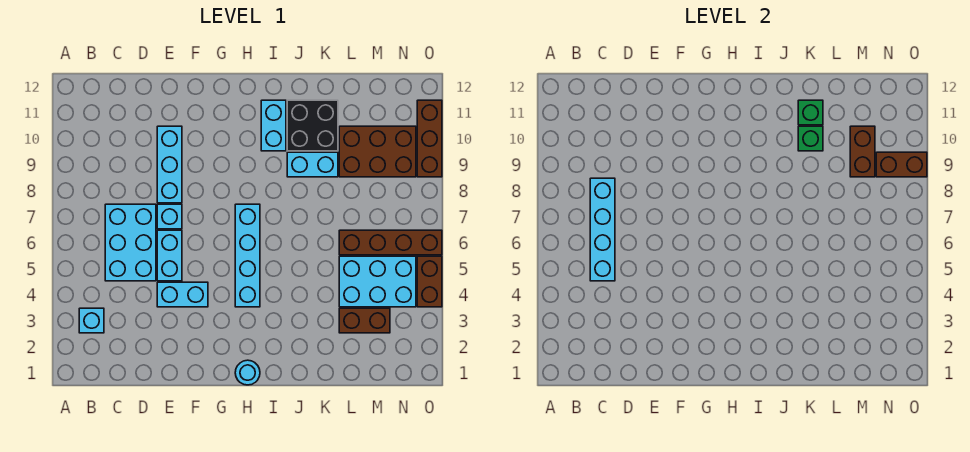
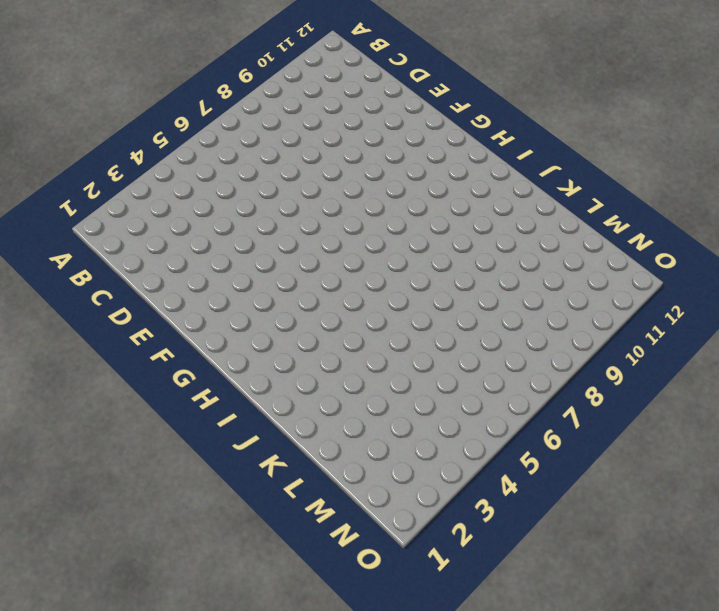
none -> cyan brick B3 level 1
none -> cyan brick C5:D7 level 1
none -> cyan brick E4:F4 level 1

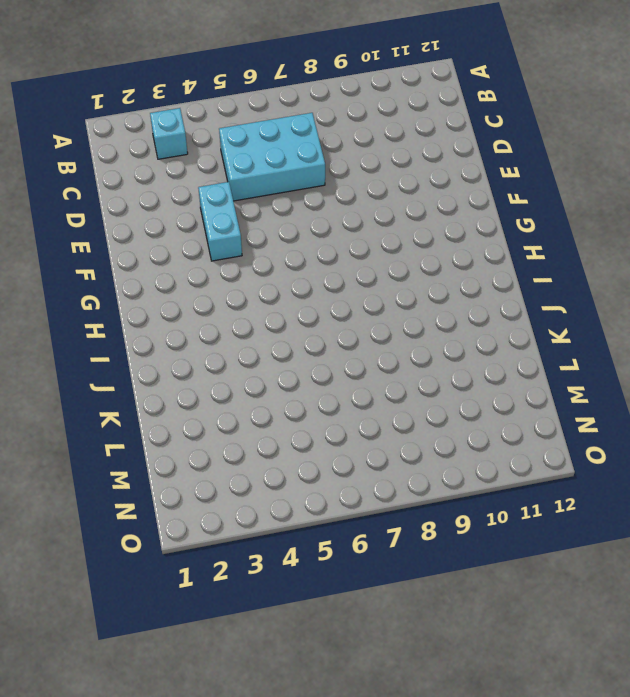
none -> cyan brick E5:E6 level 1
none -> cyan brick E7 level 1
none -> cyan brick E8:E10 level 1

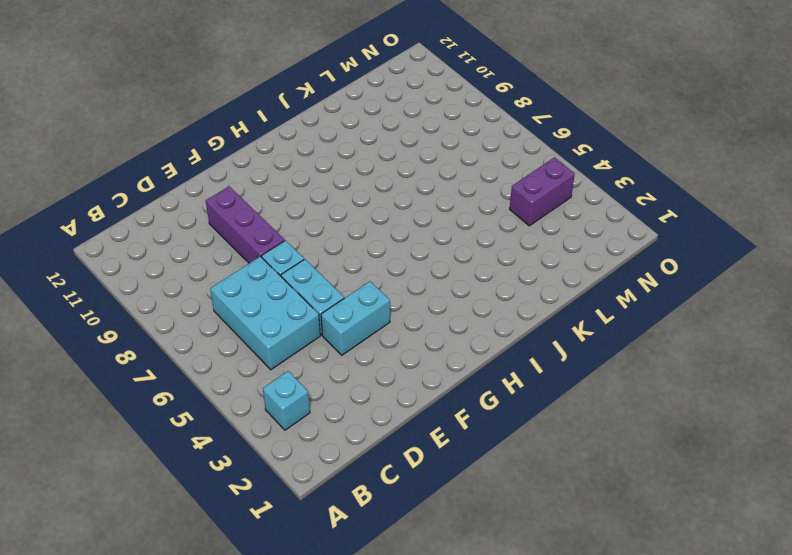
purple brick E8:E10 level 1 -> cyan brick E8:E10 level 1
purple brick M4:N4 level 1 -> cyan brick L4:N5 level 1
none -> cyan round brick H1 level 1
none -> cyan brick H4:H7 level 1
none -> cyan brick I10:I11 level 1

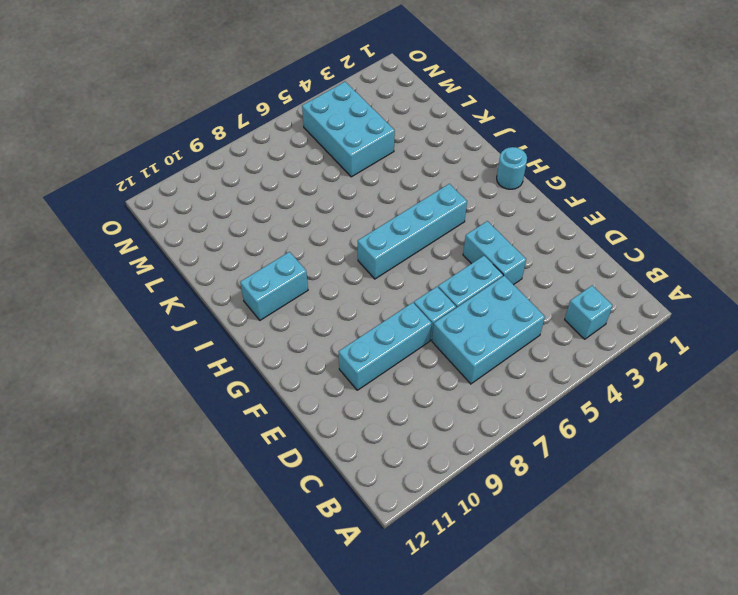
none -> cyan brick J9:K9 level 1
none -> black brick J10:K11 level 1
none -> brown brick L3:M3 level 1

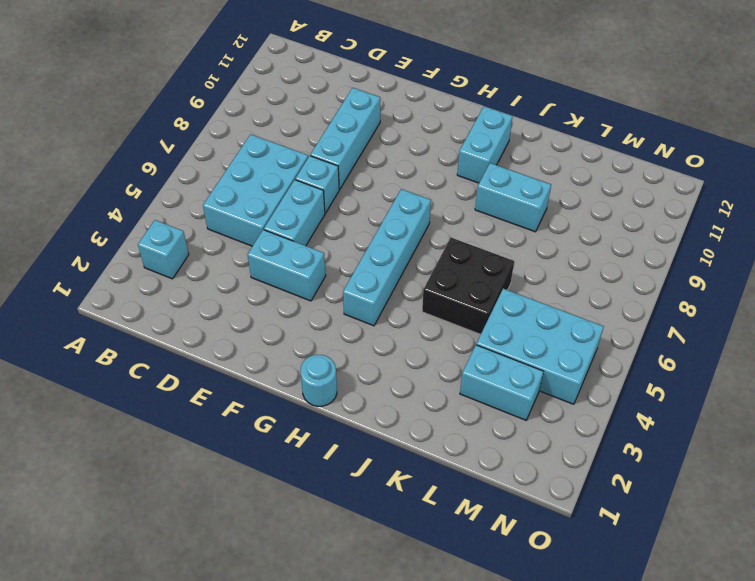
black brick J5:K6 level 1 -> black brick J10:K11 level 1
cyan brick L3:M3 level 1 -> brown brick L3:M3 level 1
none -> brown brick L6:O6 level 1
none -> brown brick L9:N10 level 1
none -> brown brick O4:O5 level 1

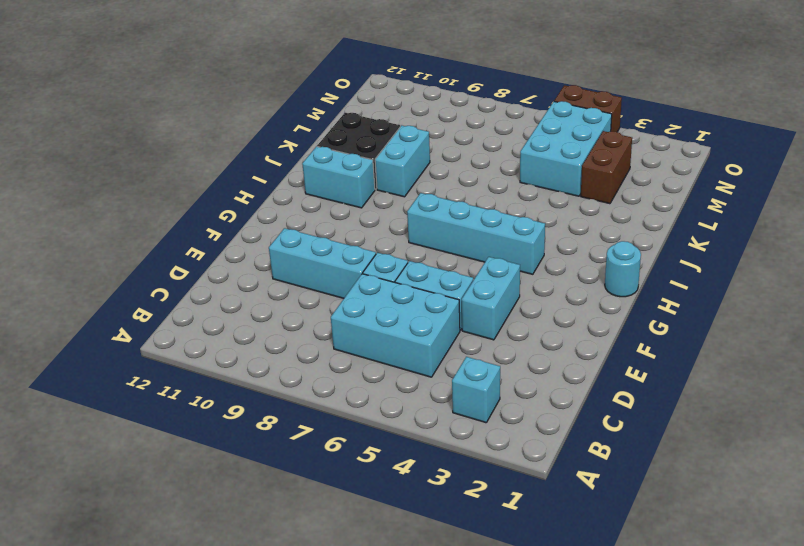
none -> brown brick L6:O6 level 1
none -> brown brick L9:N10 level 1
none -> brown brick O9:O11 level 1

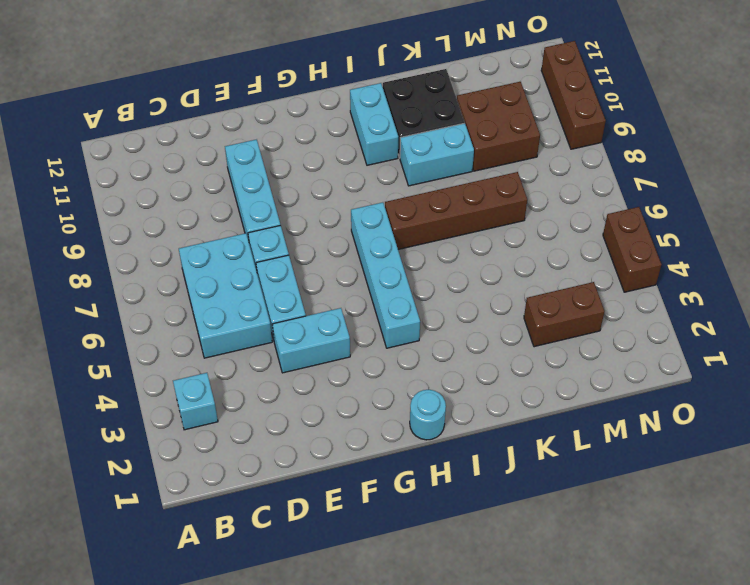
brown brick I7:L7 level 1 -> brown brick L6:O6 level 1
brown brick L9:M10 level 1 -> brown brick L9:N10 level 1
none -> cyan brick L4:N5 level 1
none -> cyan brick C5:C8 level 2
none -> green brick K10 level 2

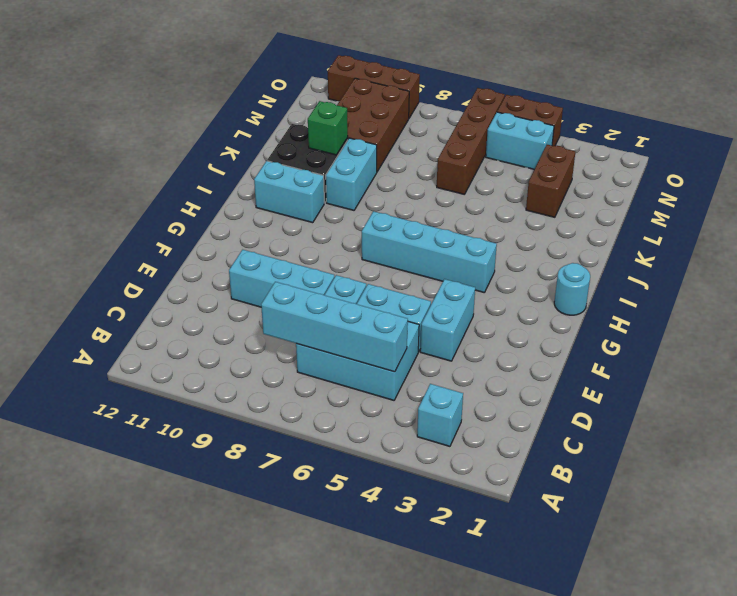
cyan brick N4:N5 level 1 -> cyan brick L4:N5 level 1
none -> green brick K11 level 2
none -> brown brick M9:M10 level 2
none -> brown brick N9:O9 level 2

